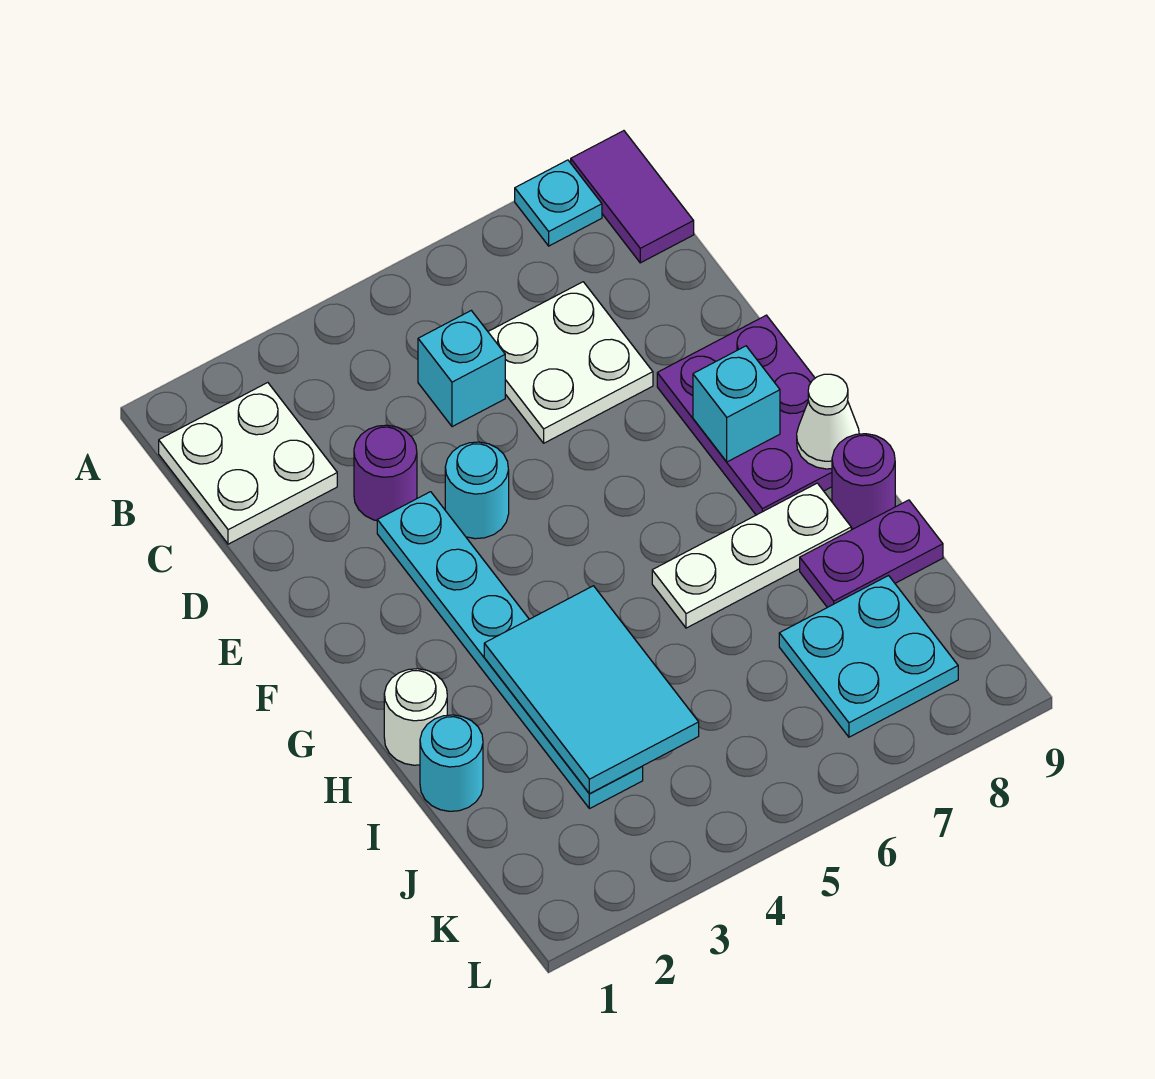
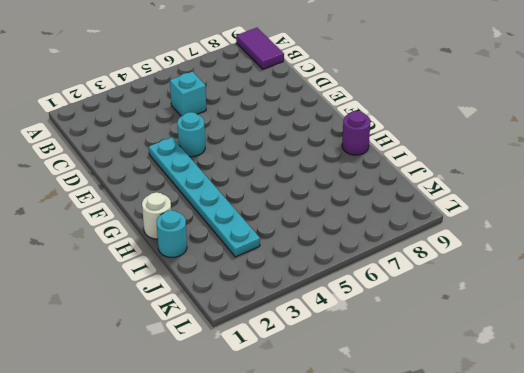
none -> cyan plate A8 level 1
none -> white plate B1:C2 level 1
none -> white plate C6:D7 level 1

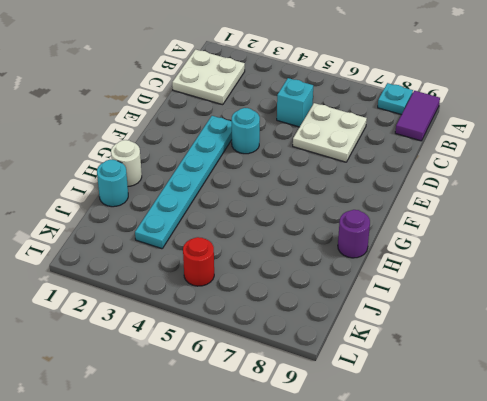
red round brick K5 level 1 -> none
none -> purple round brick D3 level 1
none -> purple plate E8:G9 level 1
none -> white plate H6:H8 level 1

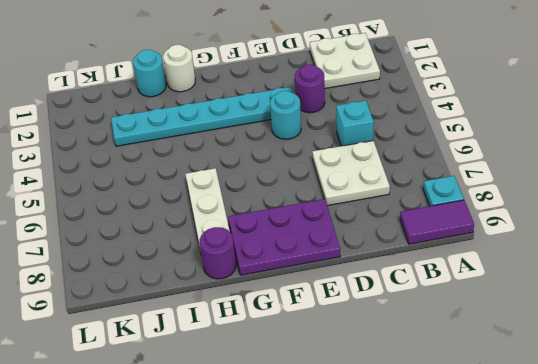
none -> purple plate I8:I9 level 1
none -> cyan plate J7:K8 level 1
none -> cyan brick F8 level 2

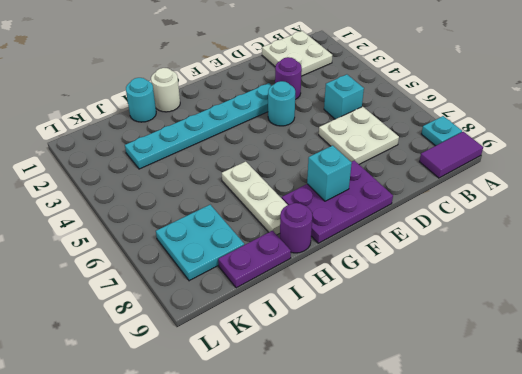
purple plate I9:J9 level 1 -> purple plate I8:I9 level 1
none -> white cone G9 level 2
none -> cyan tile H3:J4 level 2

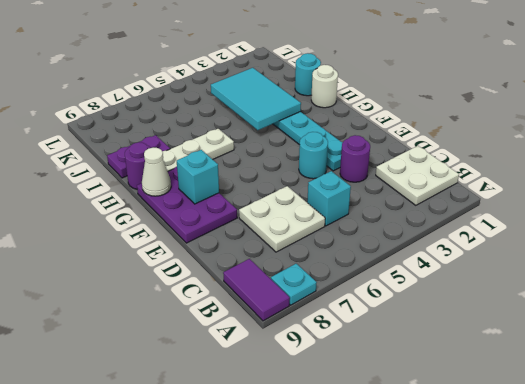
none -> cyan plate J7:K8 level 1

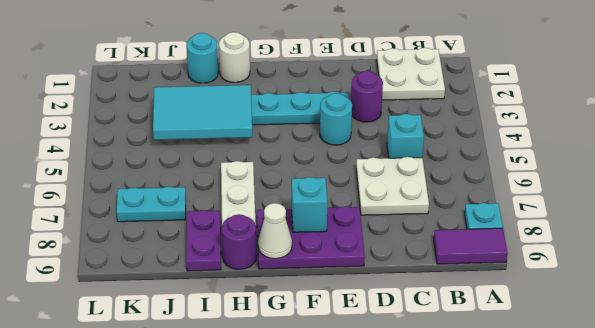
cyan plate J7:K7 level 1 -> cyan plate J7:K8 level 1

